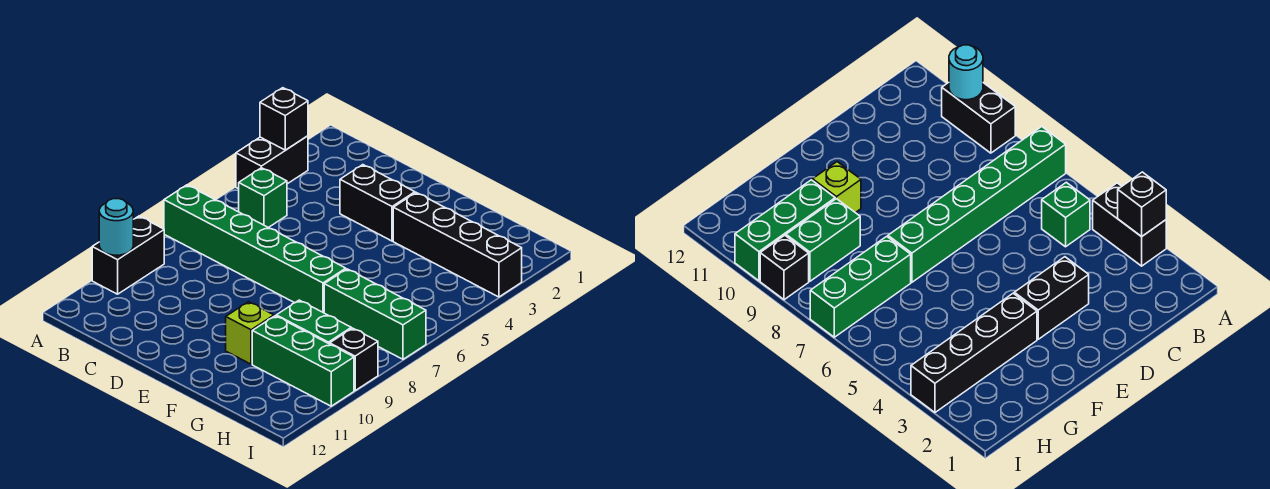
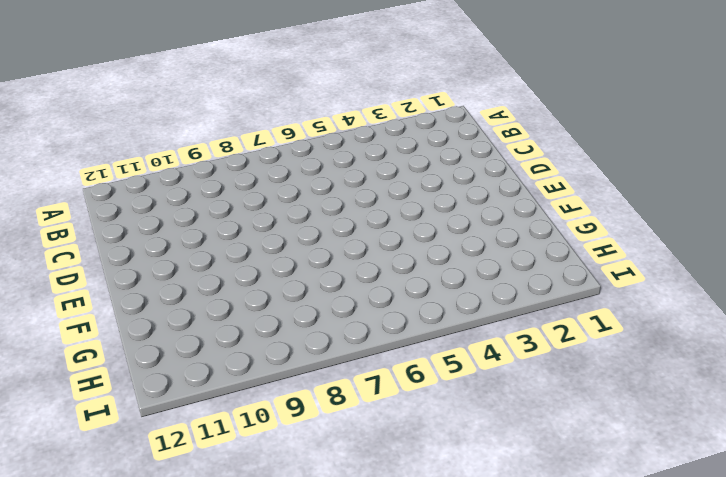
none -> black brick A3:A4 level 1
none -> green brick A7:F7 level 1
none -> black brick A9:A10 level 1

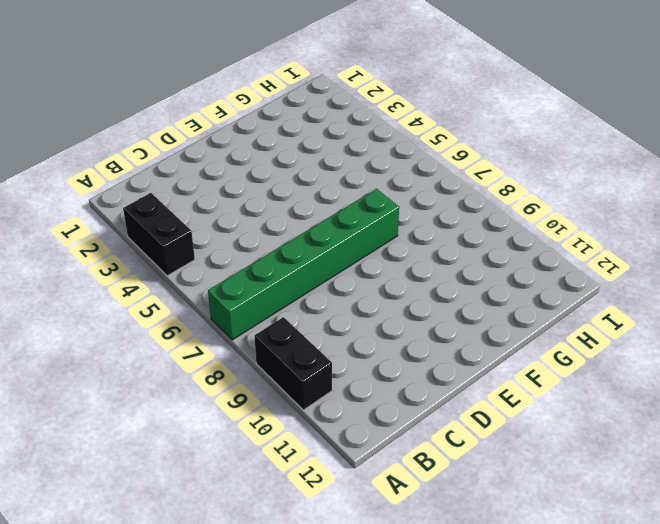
none -> green brick B5 level 1
none -> black brick D3:E3 level 1
none -> black brick F3:I3 level 1

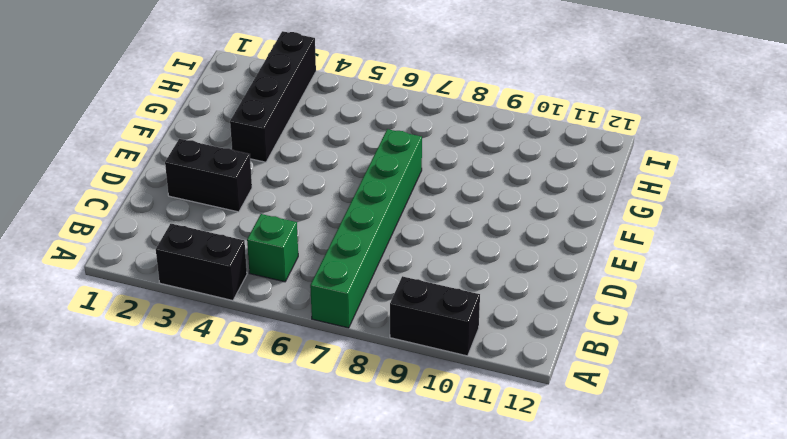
black brick D2:D3 level 1 -> black brick D3:E3 level 1
none -> lime brick F10 level 1
none -> green brick G7:I7 level 1
none -> green brick G9:H9 level 1

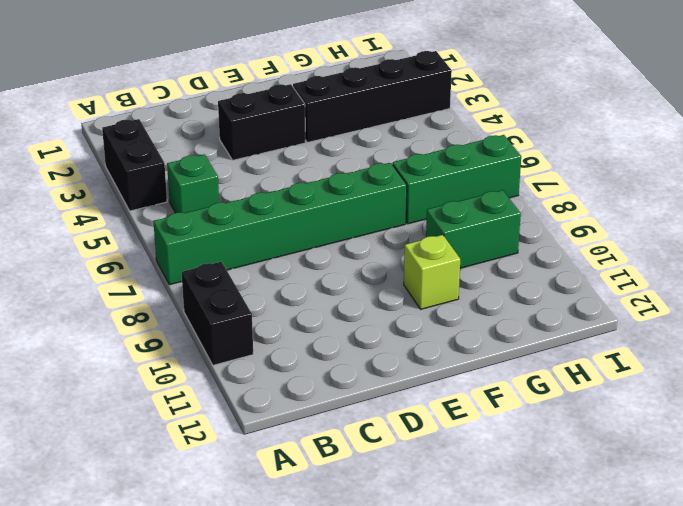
none -> green brick G10:I10 level 1
none -> black brick I9 level 1
none -> black brick A3 level 2

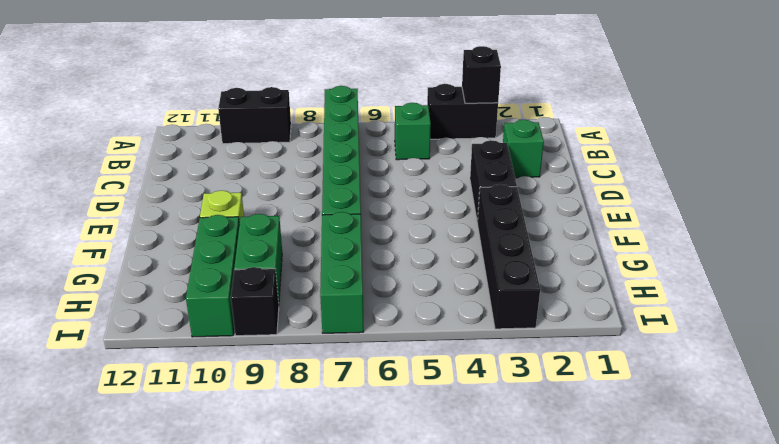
green brick C2 level 1 -> none
none -> cyan round brick A10 level 2

